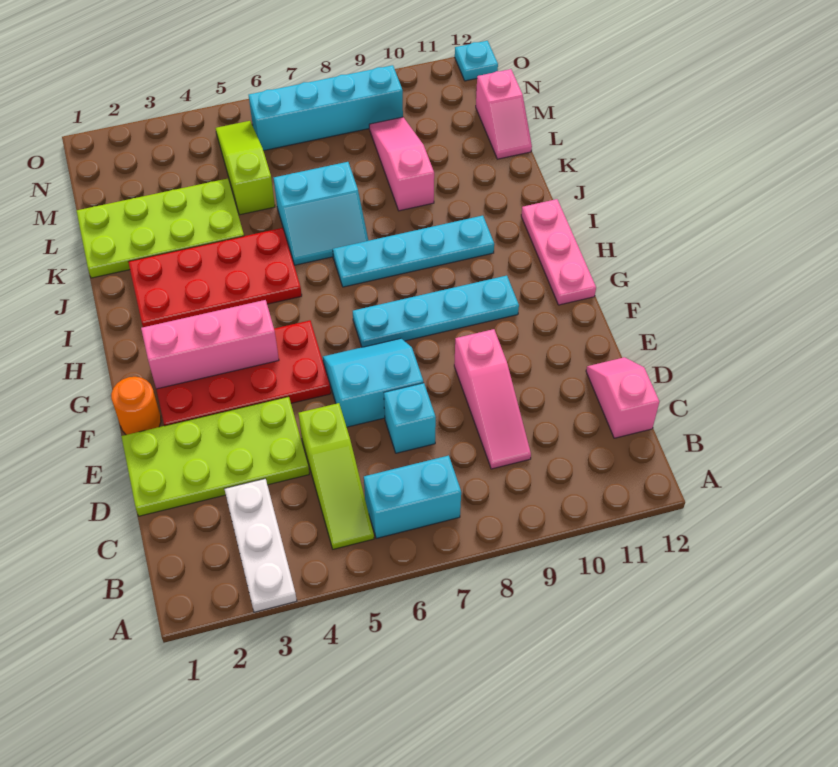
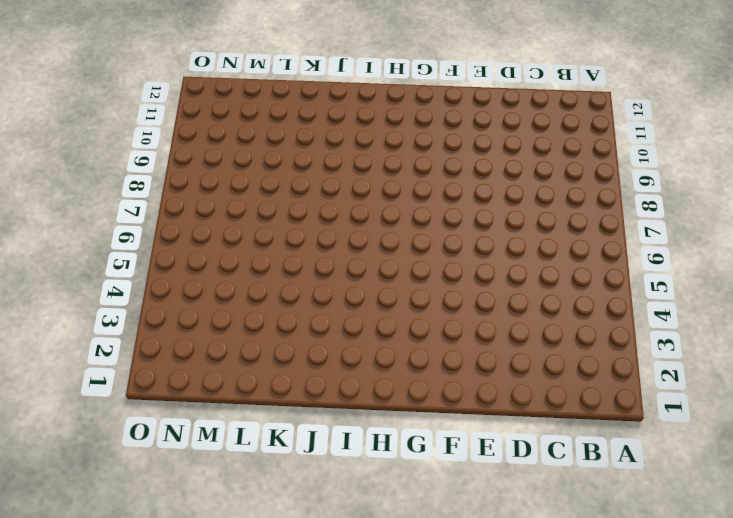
none -> white plate A3:C3 level 1
none -> lime slope B5:D5 level 1 top D
none -> cyan brick B6:B7 level 1

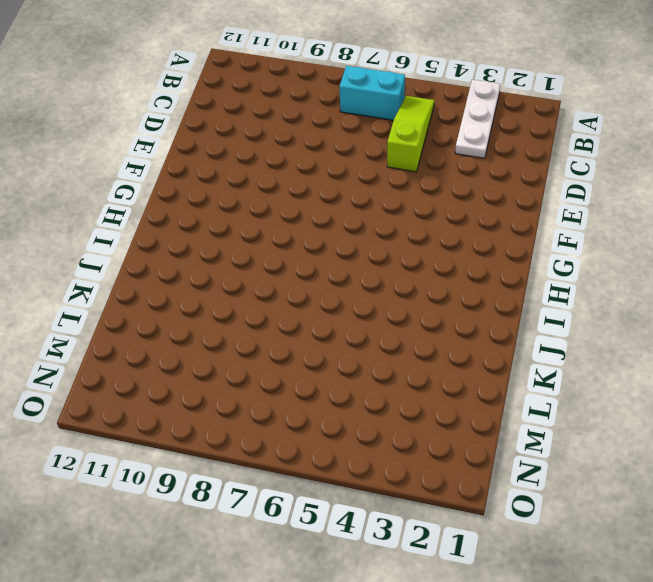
none -> pink slope C9:E9 level 1 top E
none -> pink slope C12:D12 level 1 top C
none -> lime plate D1:E4 level 1

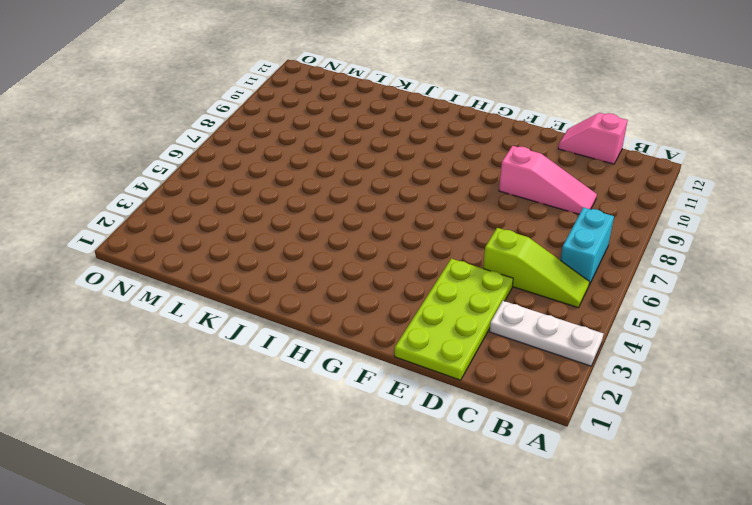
none -> cyan brick D7 level 1
none -> cyan slope E6:F7 level 1 top E
none -> orange round brick F1 level 1

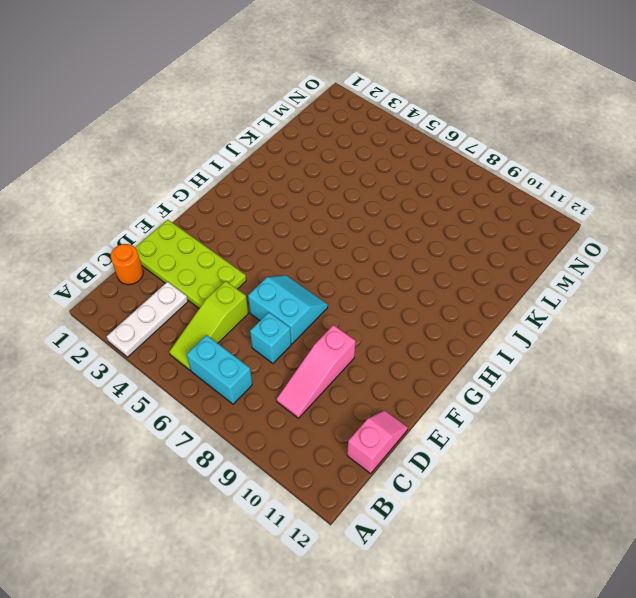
orange round brick C1 level 1 -> orange round brick F1 level 1
none -> red plate F2:G5 level 1
none -> cyan plate G7:G10 level 1
none -> pink plate G12:I12 level 1

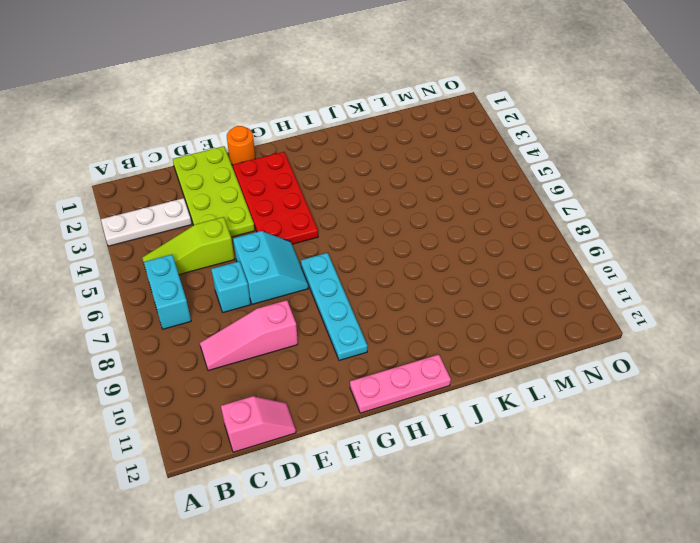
none -> red plate I2:J5 level 1
none -> cyan plate I7:I10 level 1
none -> cyan slope J6:K7 level 1 top K

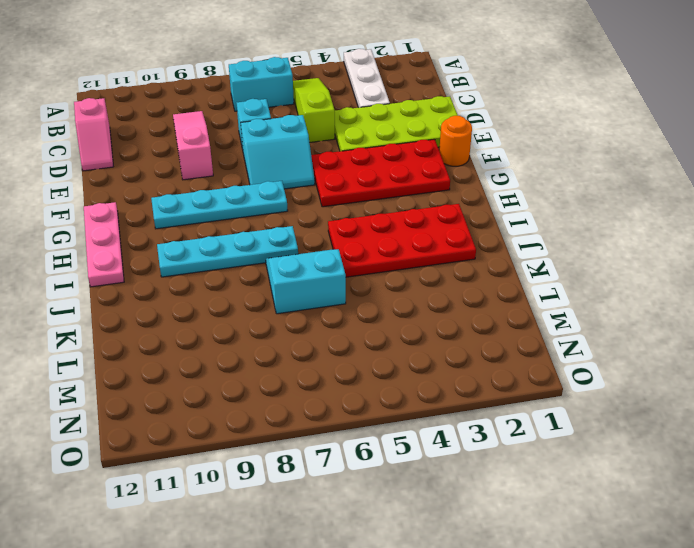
none -> lime plate K1:L4 level 1
none -> pink slope K9:M9 level 1 top K
none -> lime slope L5:N5 level 1 top L

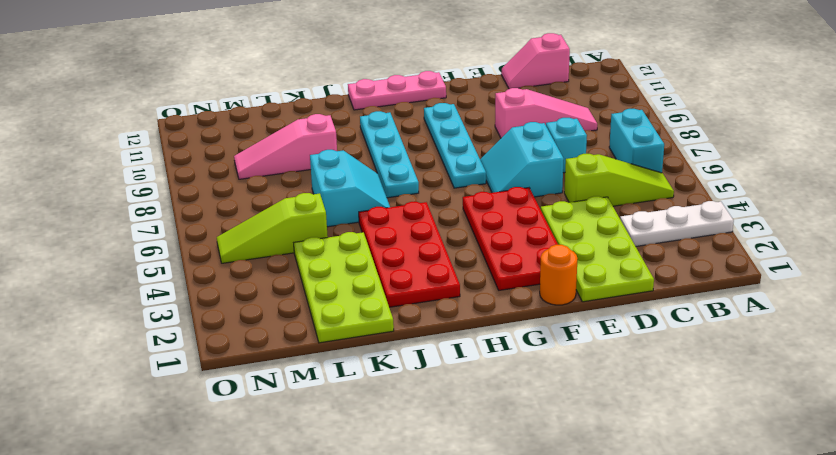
none -> pink slope L12:M12 level 1 top M
none -> cyan brick N6:N9 level 1
none -> cyan plate O12 level 1

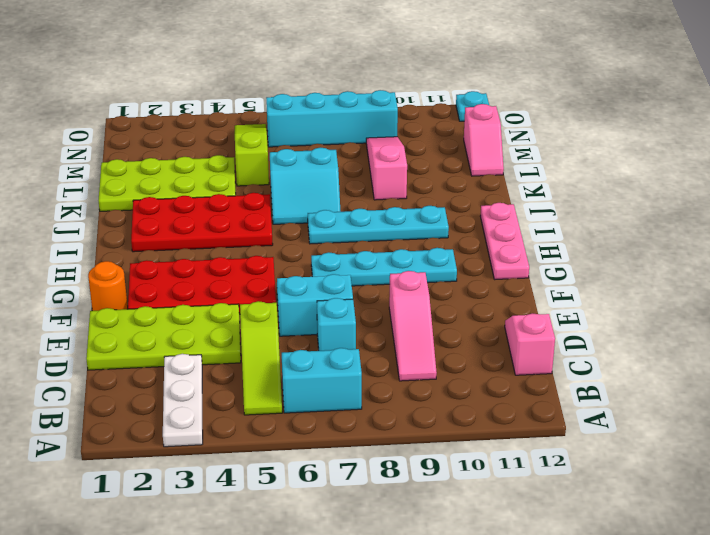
none -> pink brick G2:G4 level 2

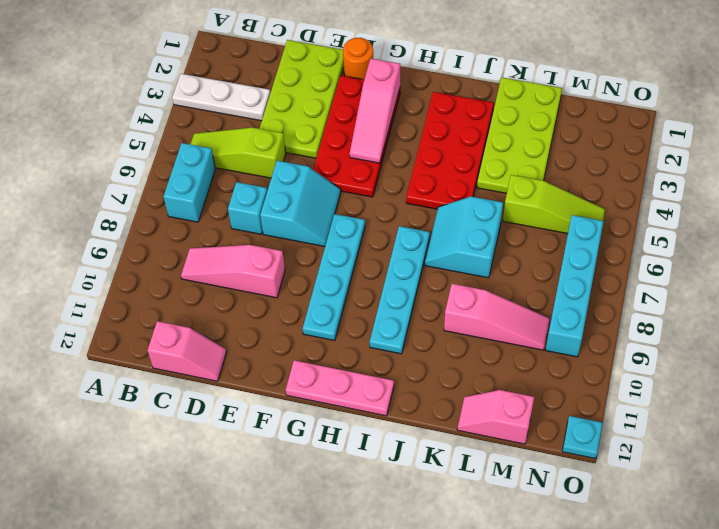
pink slope G2:G4 level 2 top 2 -> pink brick G2:G4 level 2

